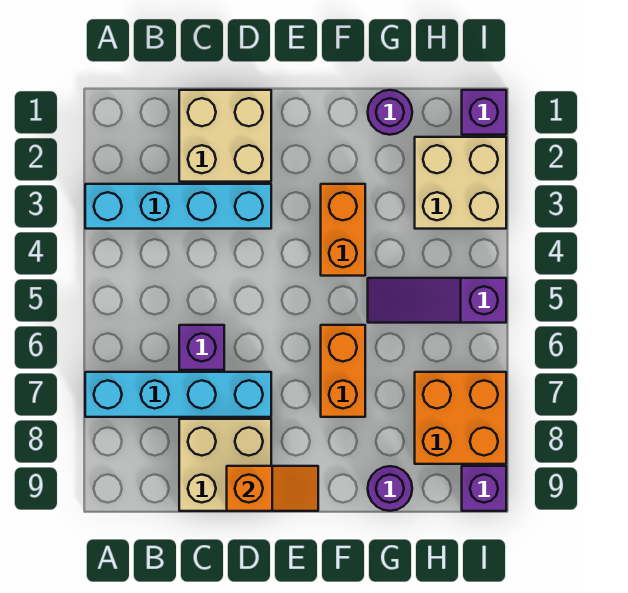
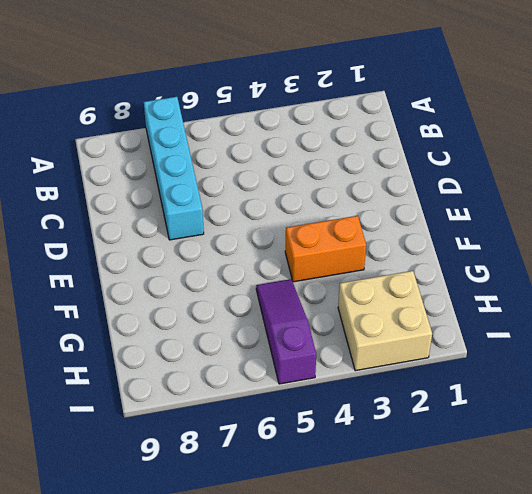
none -> cyan brick A3:D3 level 1
none -> tan brick C1:D2 level 1
none -> purple brick C6 level 1

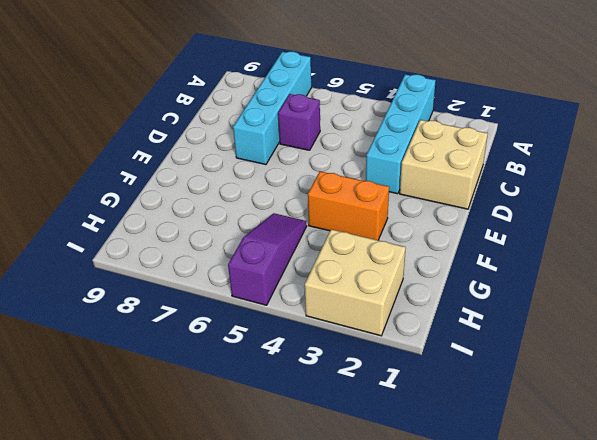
none -> tan brick C8:D9 level 1
none -> orange brick F6:F7 level 1
none -> purple round brick G1 level 1

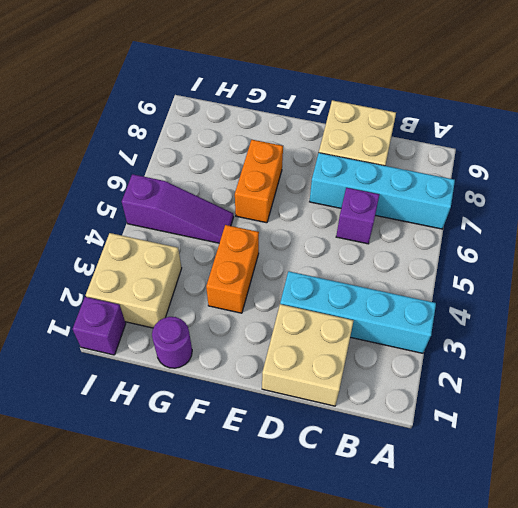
none -> purple round brick G9 level 1
none -> orange brick H7:I8 level 1
none -> purple brick I9 level 1

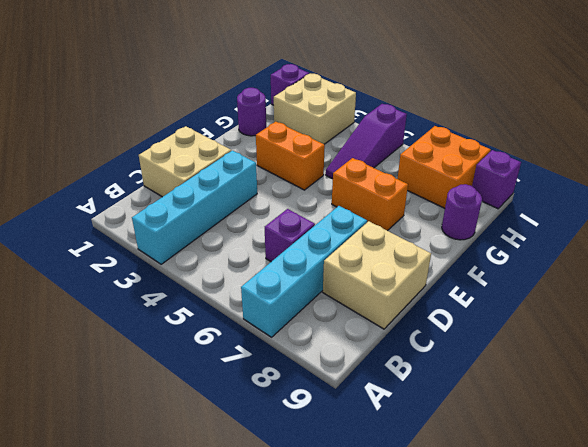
none -> orange slope D9:E9 level 2 top D

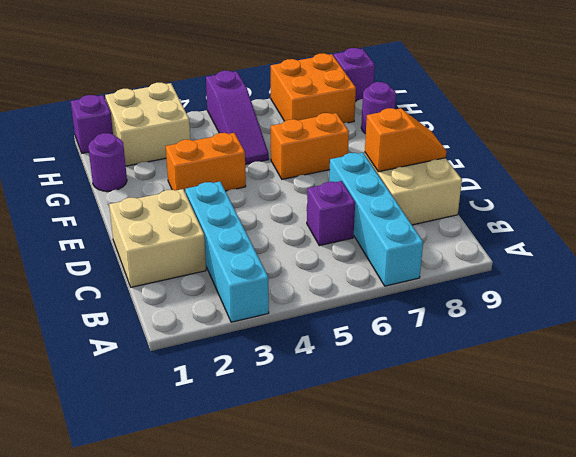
orange slope D8:D9 level 2 top 8 -> orange slope D9:E9 level 2 top D

